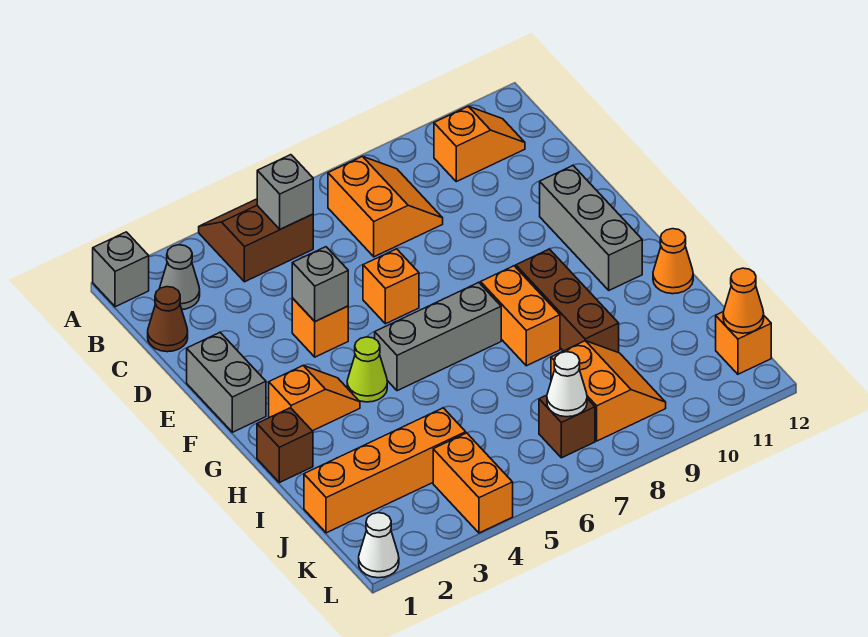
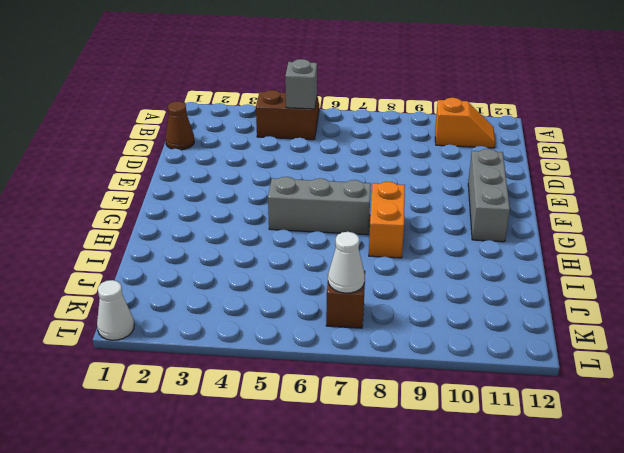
none -> grey brick A1 level 1
none -> grey cone B2 level 1
none -> orange slope B7:C8 level 1 top 7

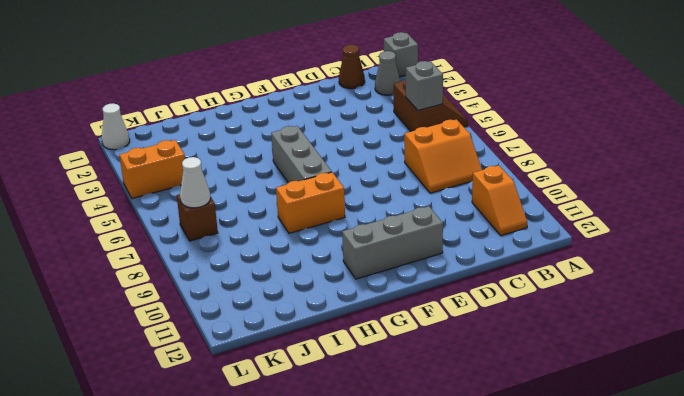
none -> grey brick E1:F1 level 1
none -> orange brick E4 level 1
none -> orange brick E6 level 1

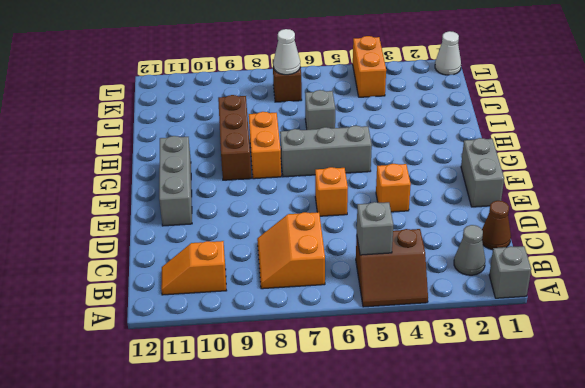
grey brick I6 level 1 -> grey brick E4 level 2
none -> orange slope G2:G3 level 1 top 2
none -> lime cone G4 level 1
none -> brown brick H1 level 1

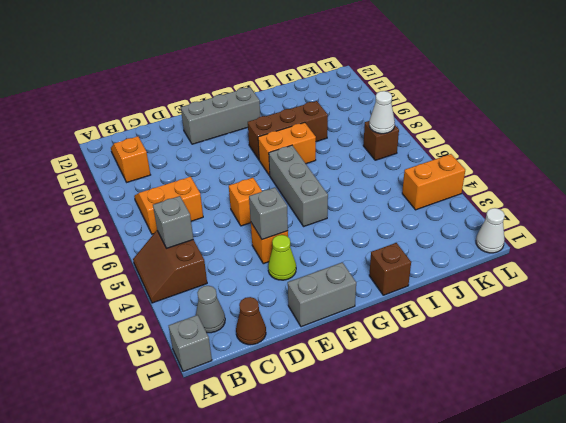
lime cone E3 level 1 -> lime cone G4 level 1
none -> orange slope G2:G3 level 1 top 2
none -> orange cone H12 level 1
none -> orange brick J1:J4 level 1

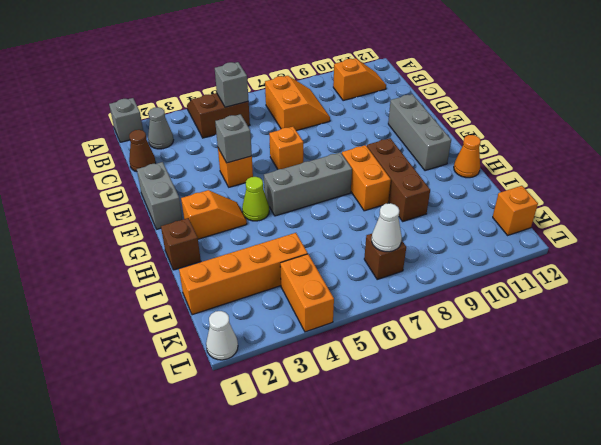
none -> orange slope J8:K9 level 1 top 8
none -> orange cone K12 level 2

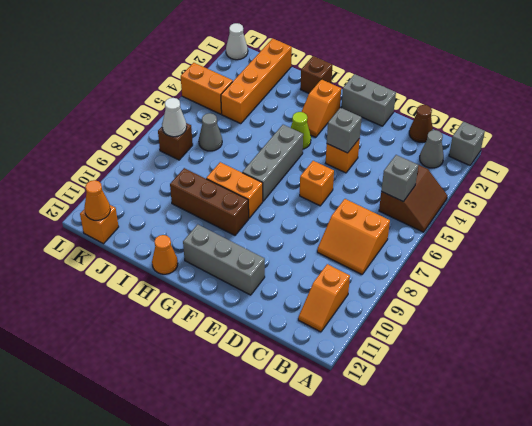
grey cone J6 level 1 -> none
none -> orange slope J8:K9 level 1 top 8

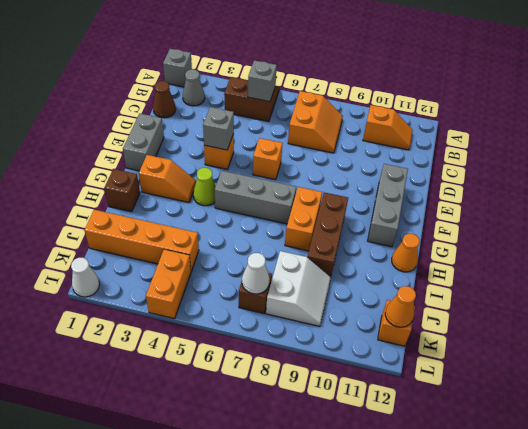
white slope J8:K9 level 1 top 8 -> orange slope J8:K9 level 1 top 8

